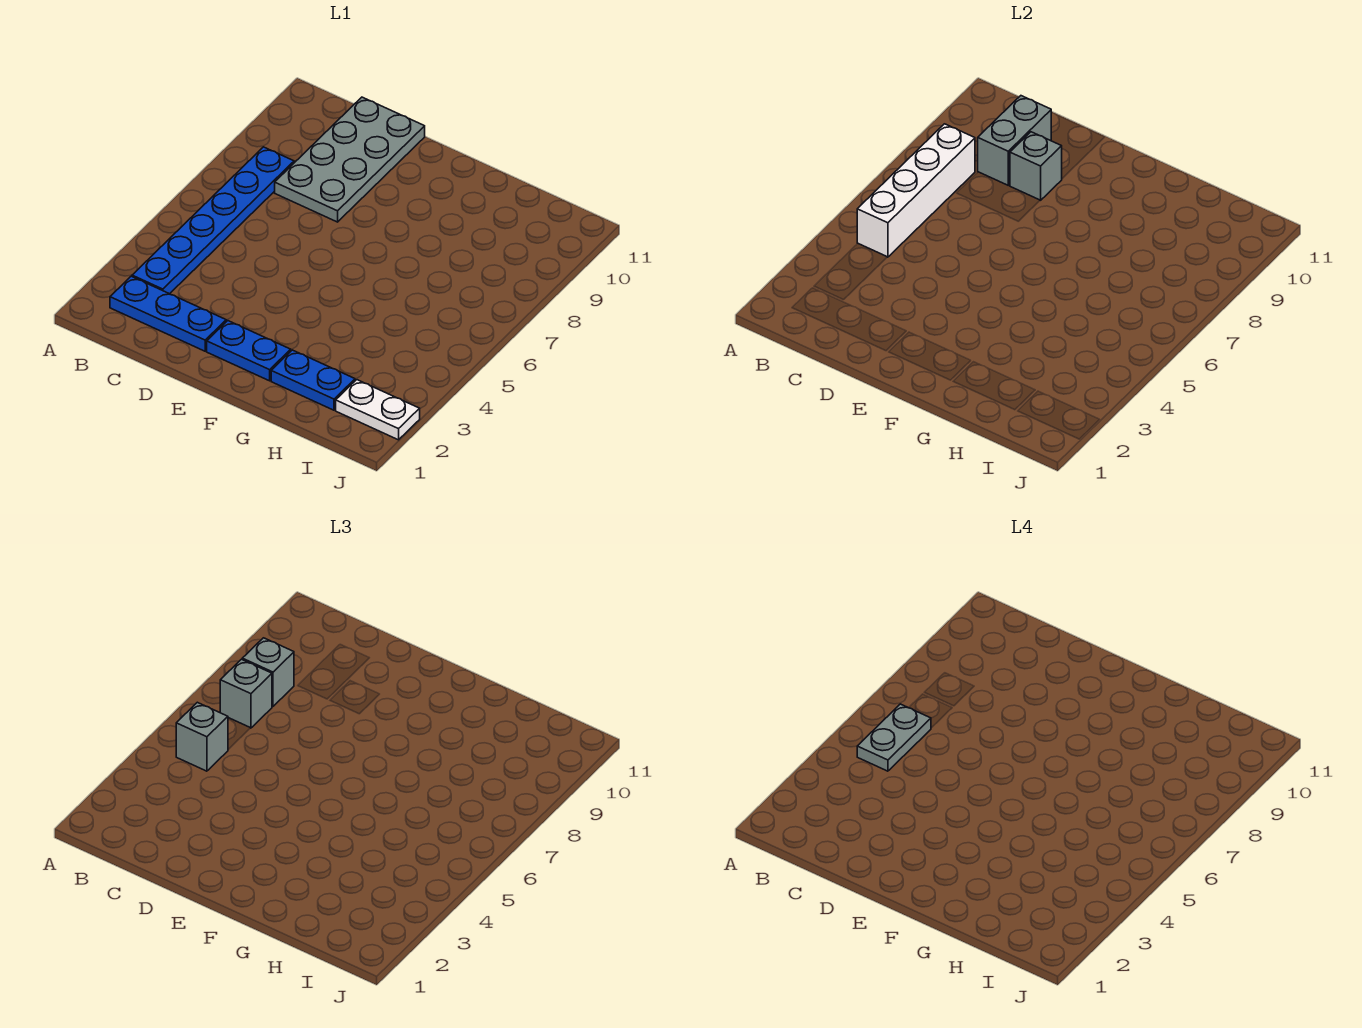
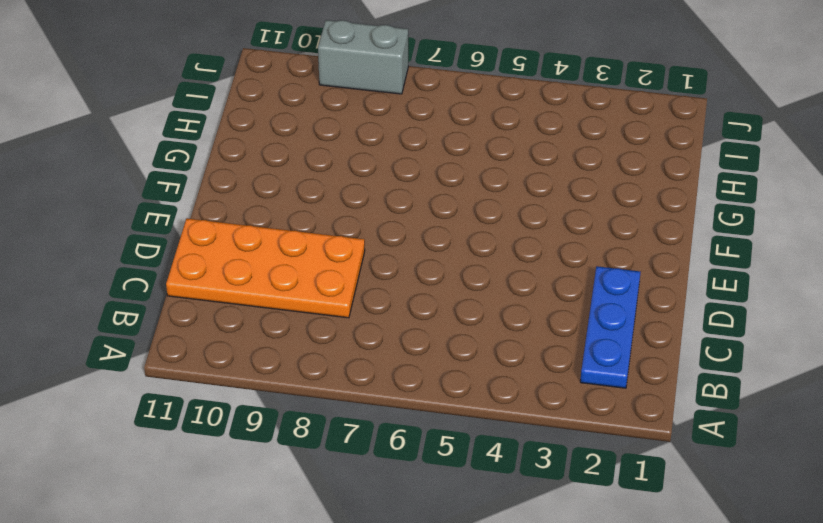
orange plate C8:D11 level 1 -> grey plate C8:D11 level 1
grey brick J8:J9 level 1 -> grey brick C9:C10 level 2
none -> blue plate B3:B8 level 1
none -> blue plate E2:F2 level 1
none -> blue plate G2:H2 level 1

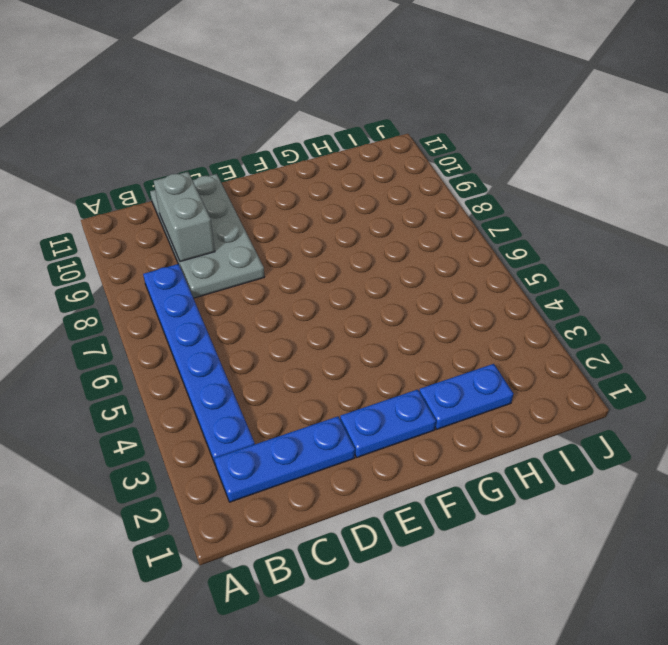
none -> white plate I2:J2 level 1
none -> white brick B5:B8 level 2
none -> grey brick D9 level 2

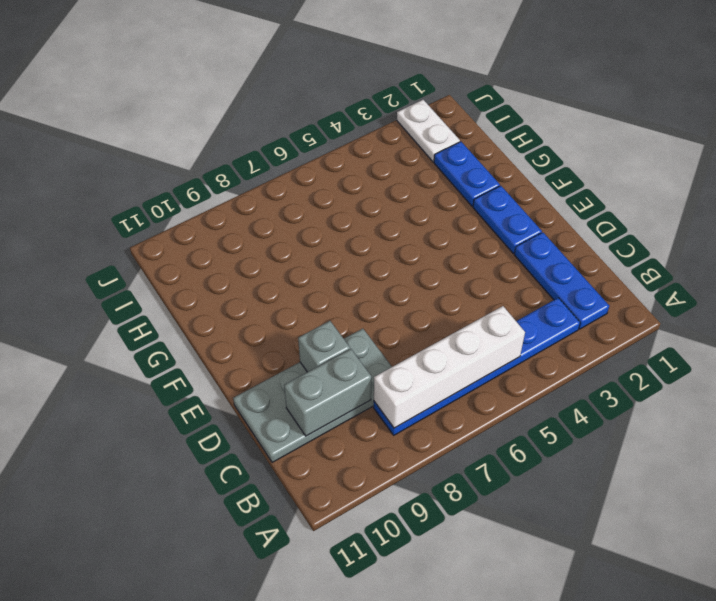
none -> grey brick B5 level 3
none -> grey brick B7 level 3
none -> grey brick B8 level 3

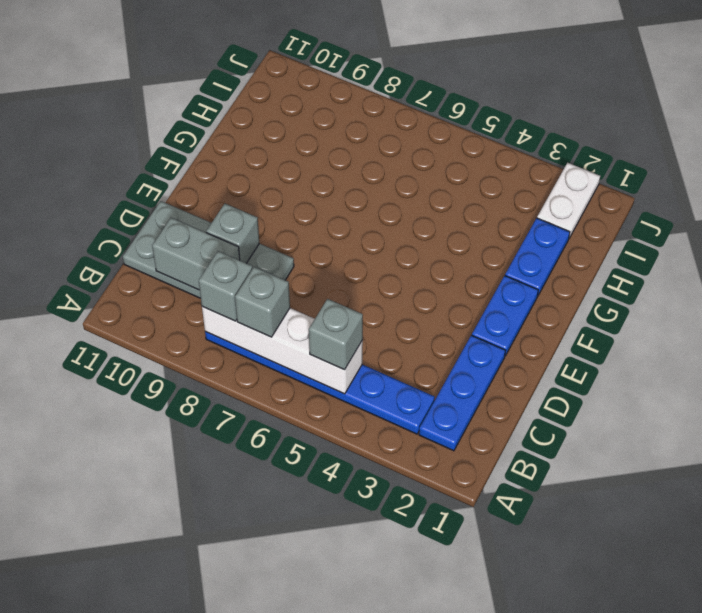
none -> grey plate B5:B6 level 4

